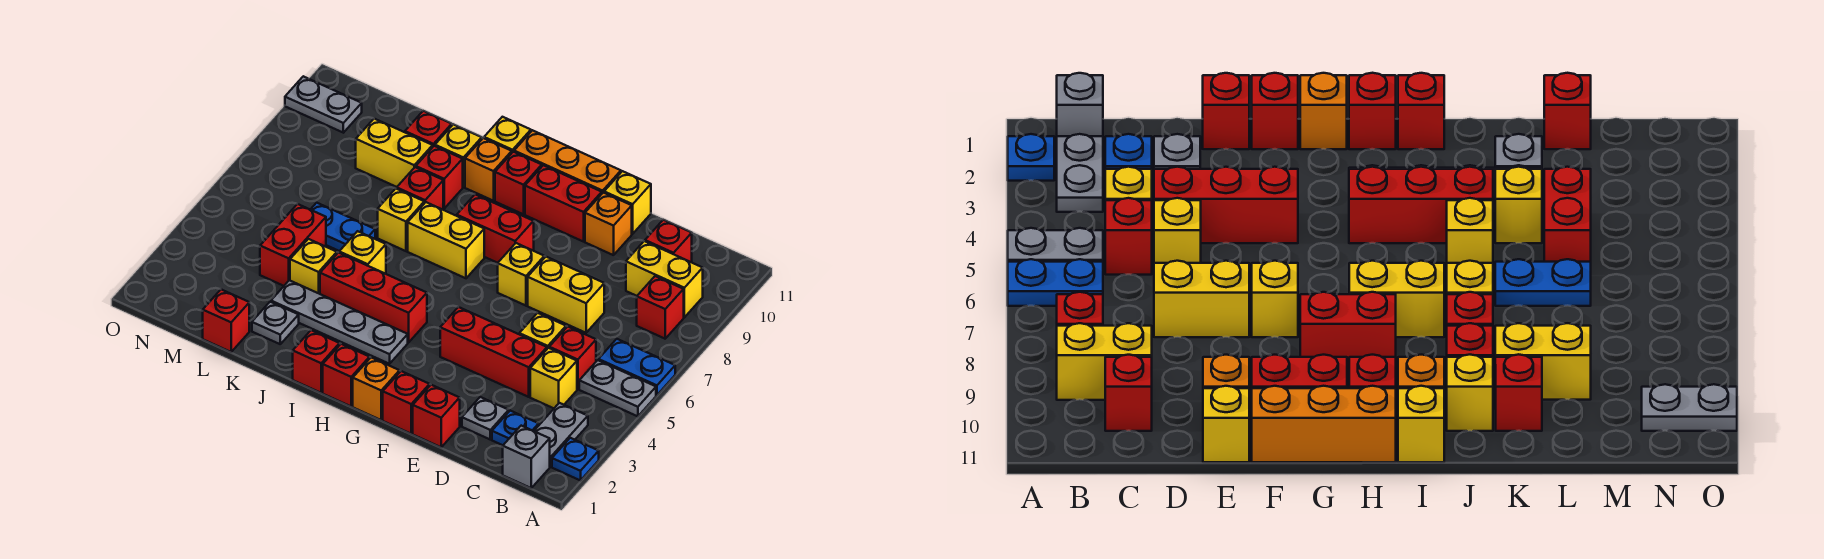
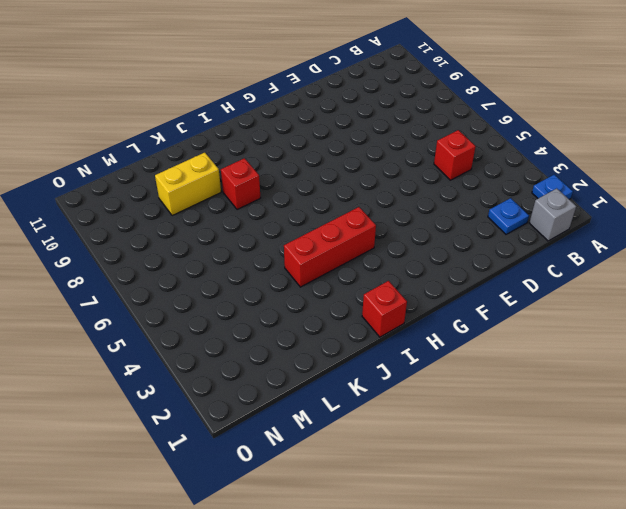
none -> grey plate A5:B5 level 1
none -> blue plate A6:B6 level 1
none -> grey plate B2:B3 level 1
none -> red brick B8 level 1

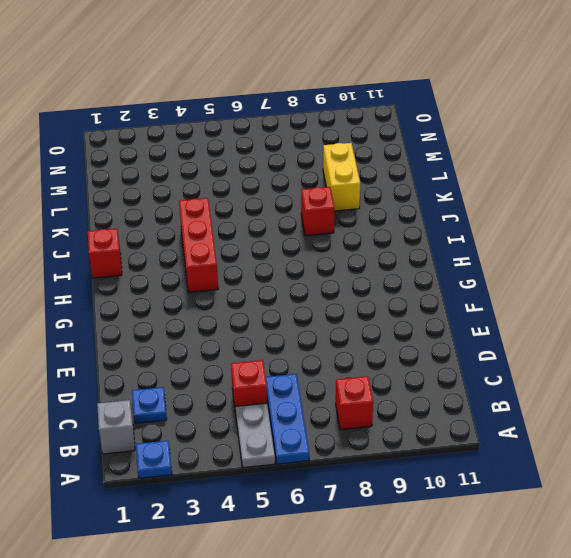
blue plate A6:C6 level 1 -> blue plate A6:B6 level 1
none -> grey plate B2:B3 level 1
none -> yellow brick B9:C9 level 1
none -> yellow brick C4 level 1
none -> red brick C10 level 1

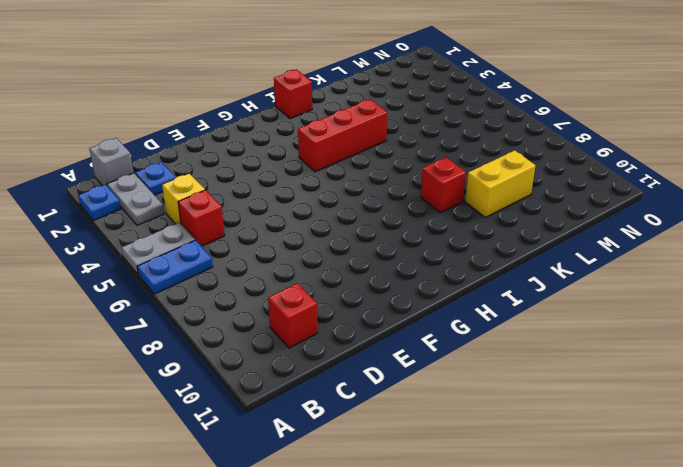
none -> red brick B8 level 1
none -> yellow brick B9:C9 level 1
none -> grey plate D2 level 1
none -> red brick D4:F4 level 1

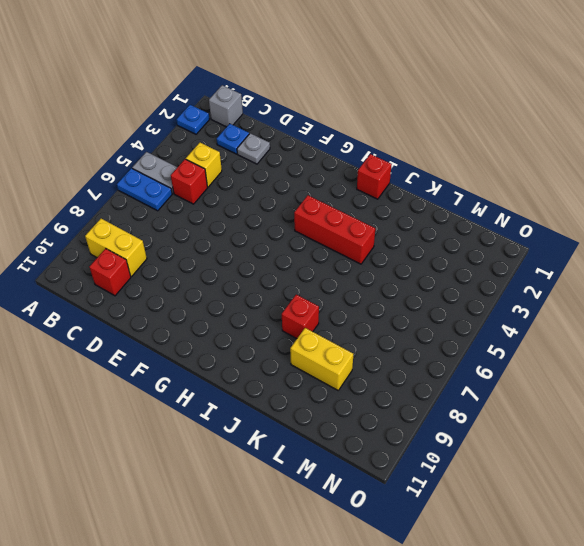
none -> grey plate B2:B3 level 1
none -> red brick B8 level 1
none -> red brick D4:F4 level 1
none -> yellow brick D5 level 1

